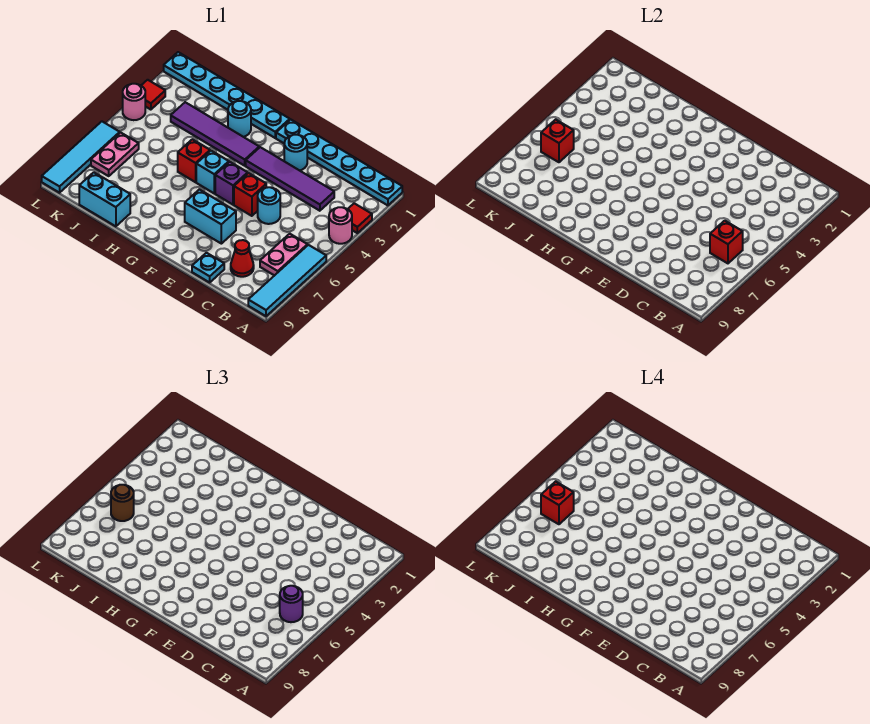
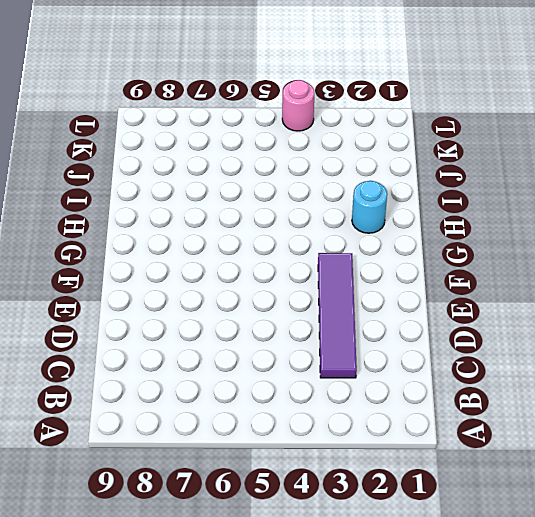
none -> cyan plate A1:F1 level 1
none -> red tile A3 level 1
none -> pink round brick A4 level 1

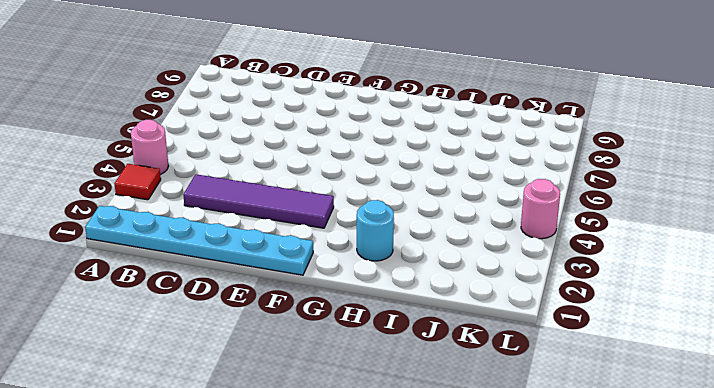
none -> cyan tile A6:A9 level 1
none -> pink plate B6:B7 level 1
none -> red cone C8 level 1

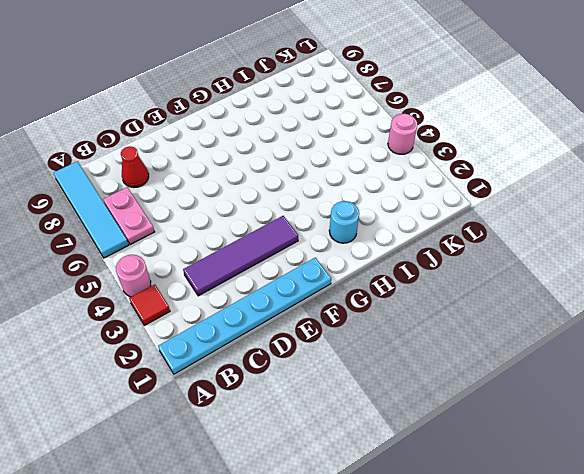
none -> cyan round brick D5 level 1
none -> cyan plate D9 level 1
none -> cyan round brick E2 level 1

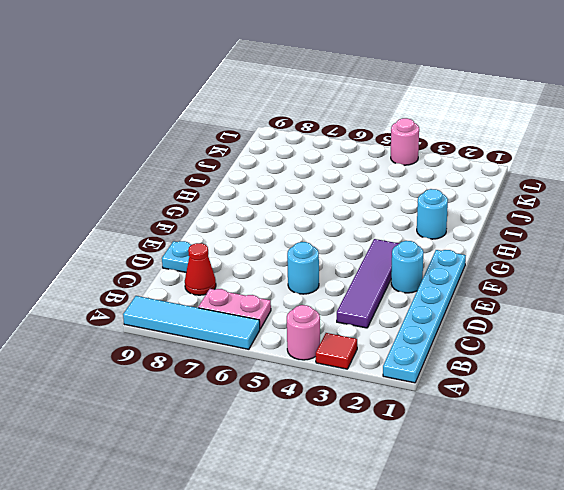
none -> red brick E5 level 1
none -> cyan brick E7:F7 level 1
none -> purple brick F5 level 1

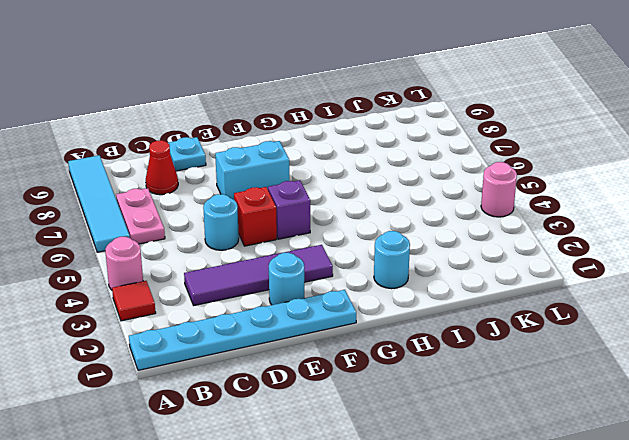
none -> cyan plate G1:L1 level 1
none -> purple tile G3:J3 level 1
none -> cyan brick G5 level 1

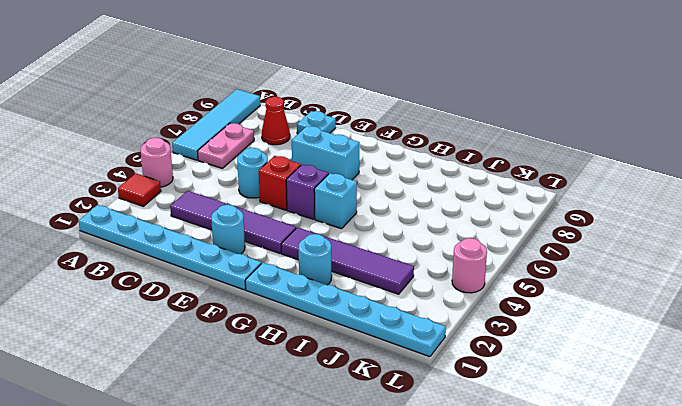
none -> red brick H5 level 1
none -> cyan brick I9:J9 level 1
none -> pink plate K6:K7 level 1

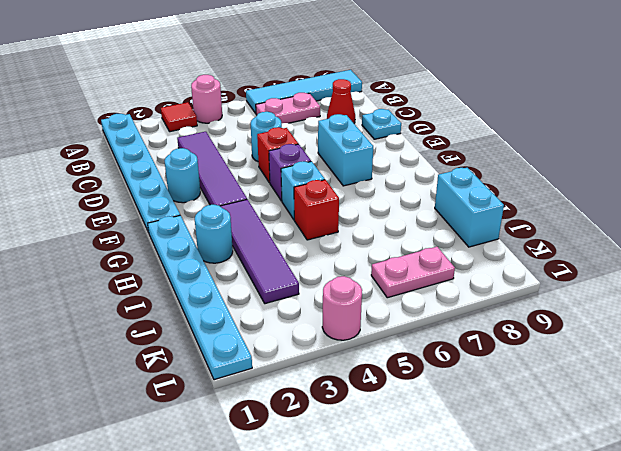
none -> red tile L3 level 1
none -> cyan tile L6:L9 level 1
none -> red brick B6 level 2

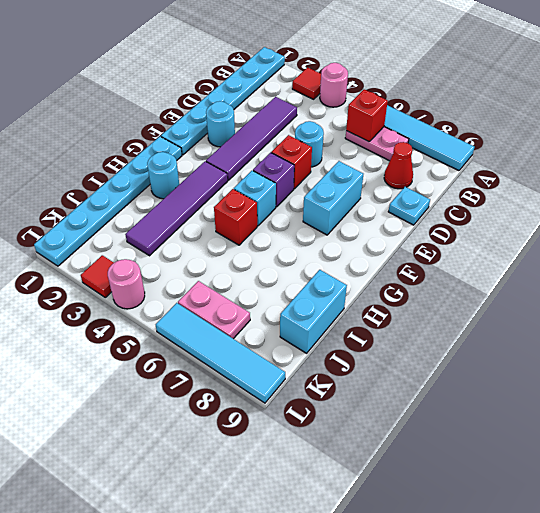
none -> red brick K6 level 2
none -> purple round brick B6 level 3
none -> brown round brick K6 level 3

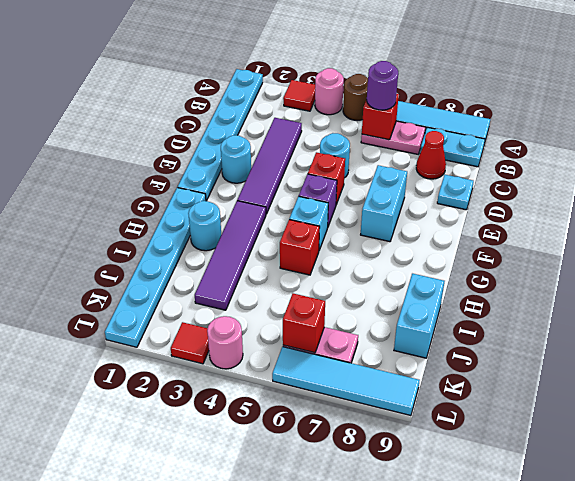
brown round brick A5 level 1 -> brown round brick K6 level 3
cyan plate B8:B9 level 1 -> none
none -> red brick K6 level 4

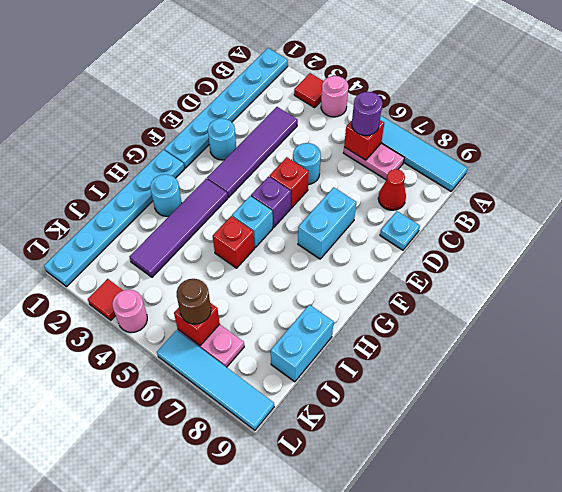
none -> red brick K6 level 4

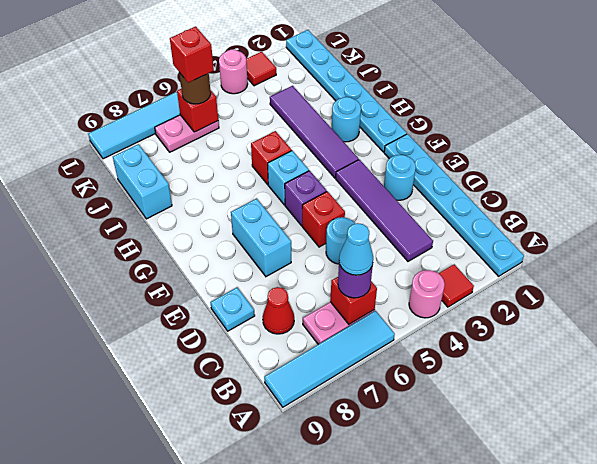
cyan cone B6 level 4 -> none

